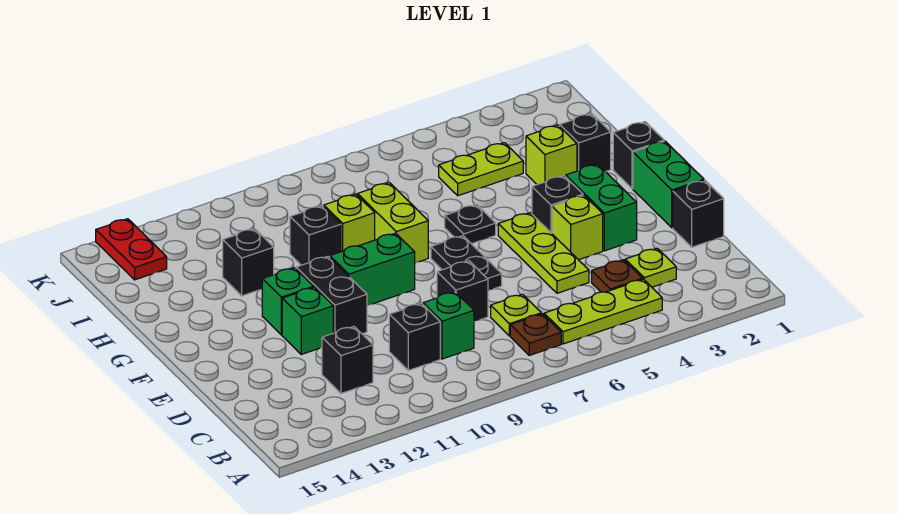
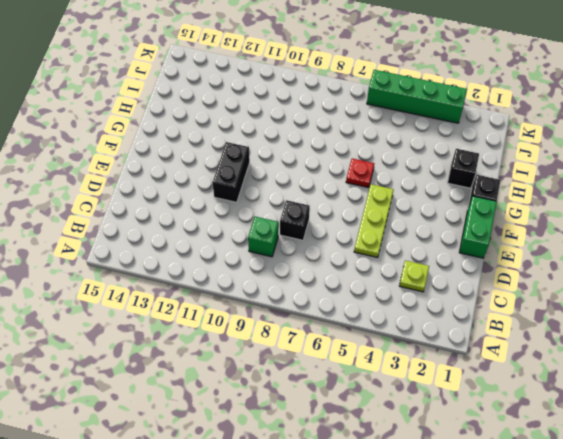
red plate G6 level 1 -> black plate G6 level 1
green brick K3:K6 level 1 -> none
none -> lime plate B4:B6 level 1
none -> brown plate B7 level 1
none -> brown plate C4 level 1
none -> lime plate C7 level 1

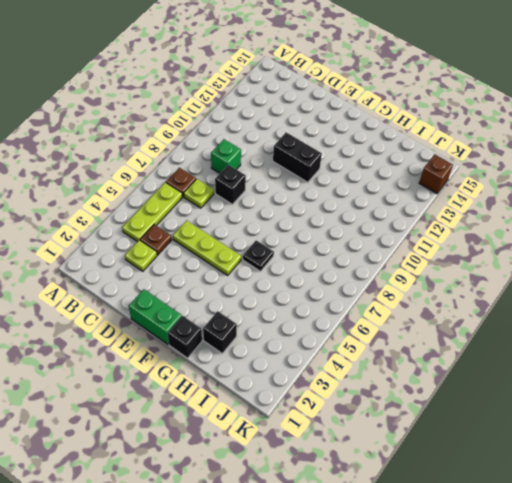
brown brick K14 level 1 -> red plate J14:K14 level 1
none -> black brick C10 level 1
none -> black brick C12 level 1
none -> black brick D1 level 1
none -> green brick E3:F3 level 1

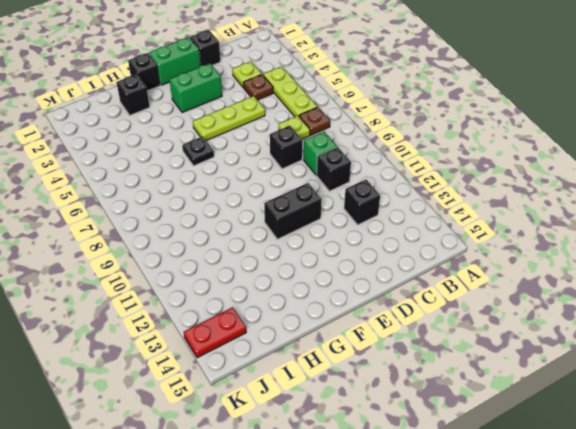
none -> lime brick E4 level 1
none -> black plate E7:F7 level 1
none -> green brick E12 level 1
none -> black brick F4 level 1

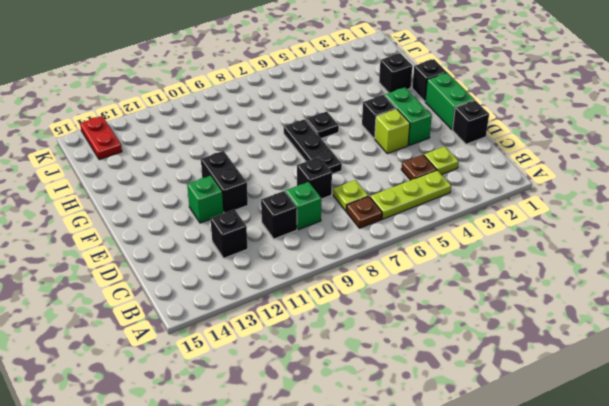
black plate E7:G7 level 1 -> black plate E7:F7 level 1
none -> lime plate D5:F5 level 1
none -> green brick F9:F10 level 1
none -> green brick F12 level 1
none -> lime brick G8:H8 level 1

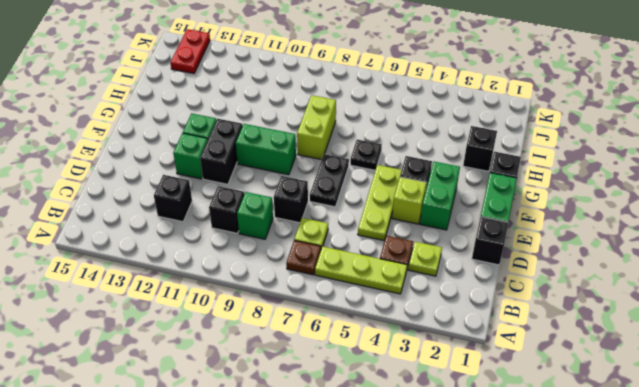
none -> lime brick H3 level 1
none -> lime brick H9 level 1
none -> black brick H10 level 1
none -> black brick H12 level 1

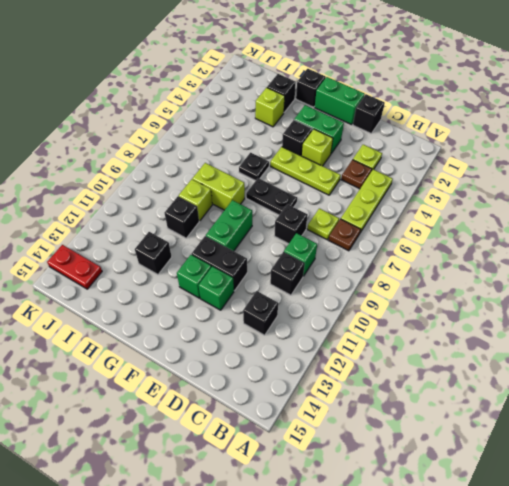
none -> lime plate I4:I5 level 1

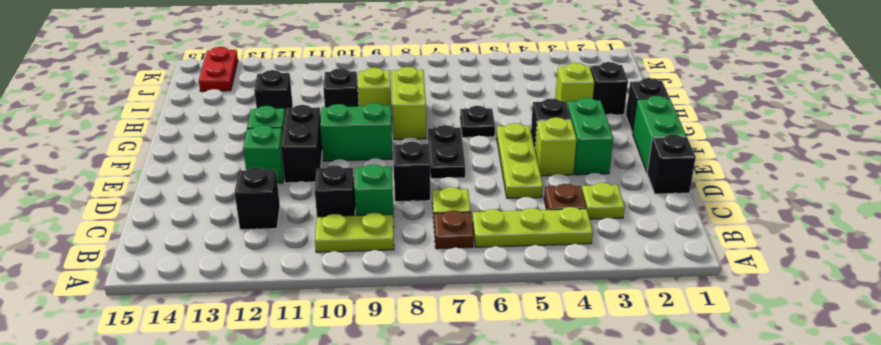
lime plate B9:B10 level 1 -> lime plate I4:I5 level 1

